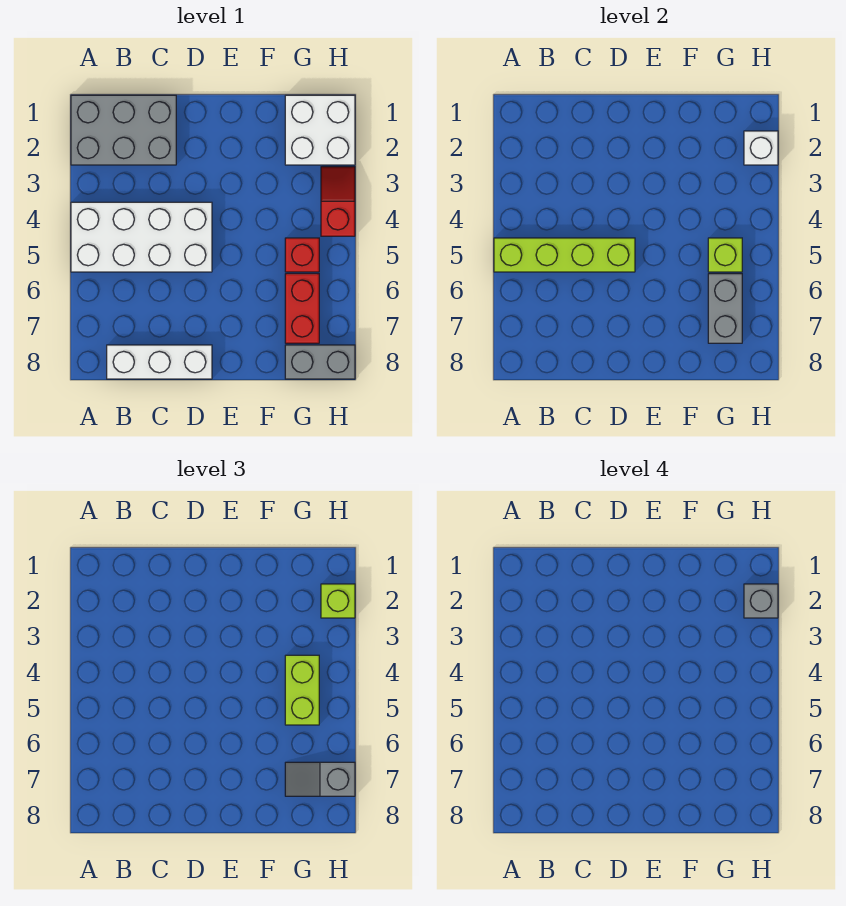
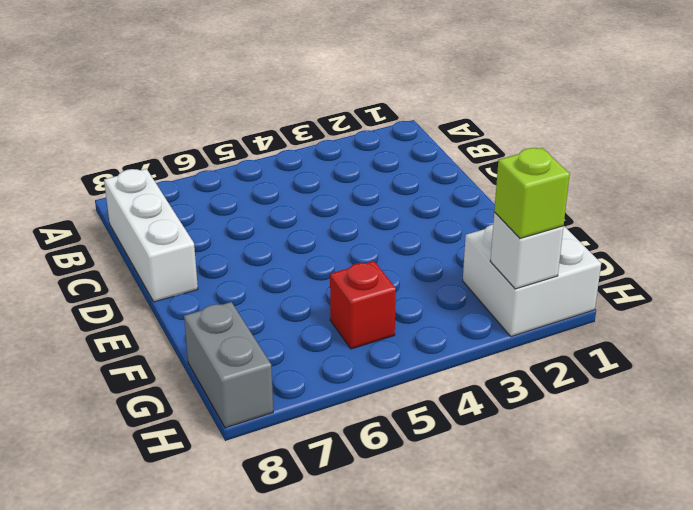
none -> grey brick A1:C2 level 1
none -> white brick A4:D5 level 1
none -> red brick G6:G7 level 1

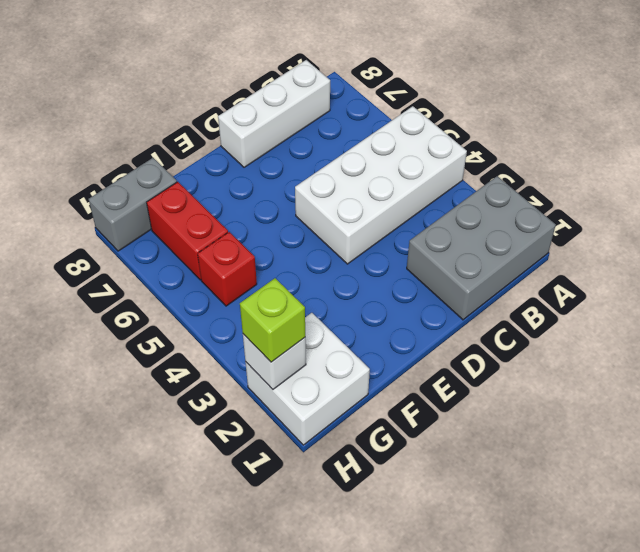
none -> red slope H3:H4 level 1 top 4
none -> lime brick A5:D5 level 2
none -> lime brick G5 level 2

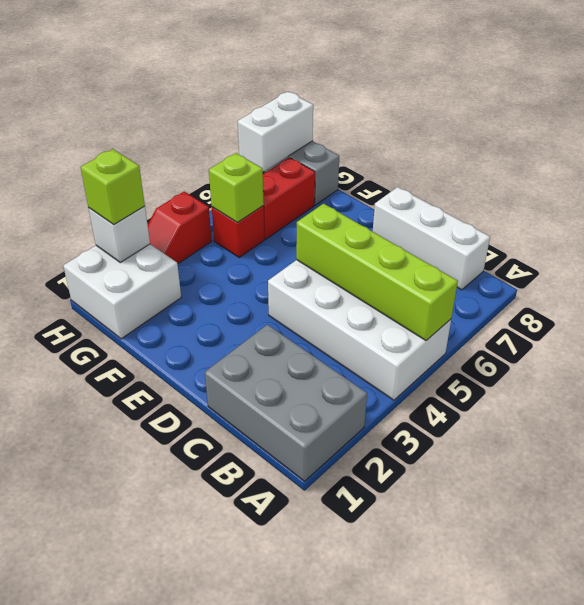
white brick H7:H8 level 2 -> none
none -> grey brick G6:G7 level 2
none -> lime brick G4:G5 level 3
none -> grey slope G7:H7 level 3 top H

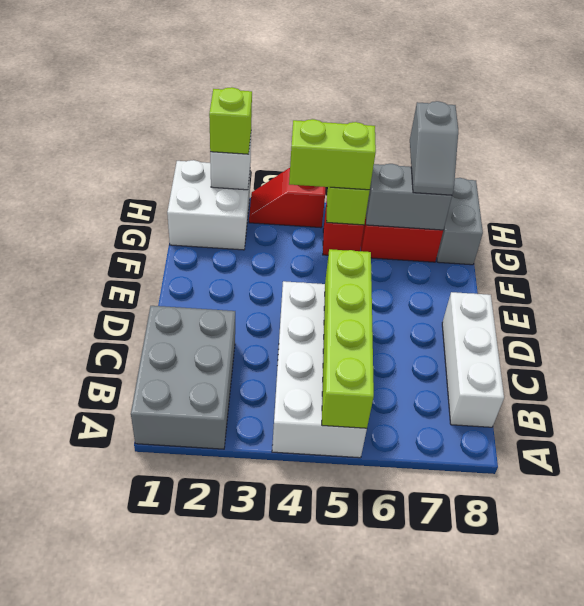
none -> grey brick H2 level 4

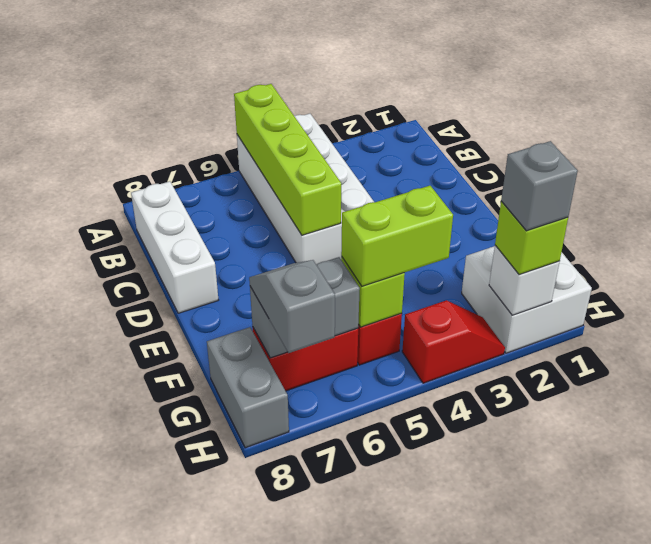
none -> grey brick A1:C2 level 1

